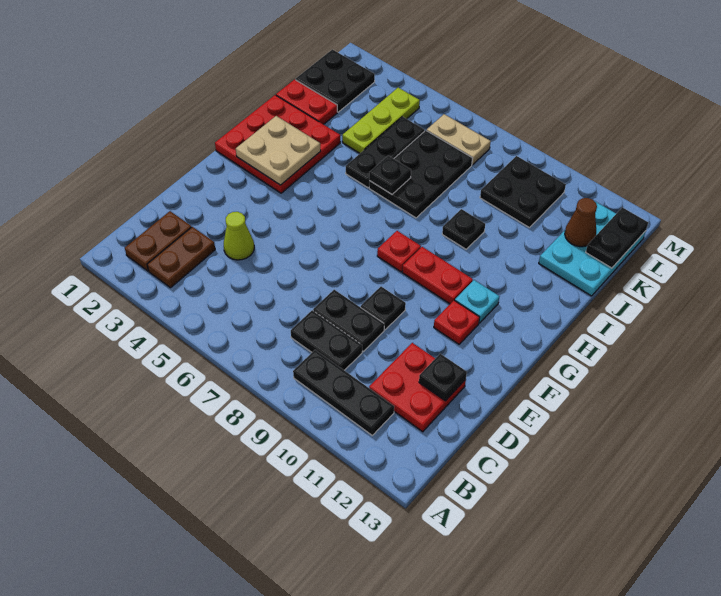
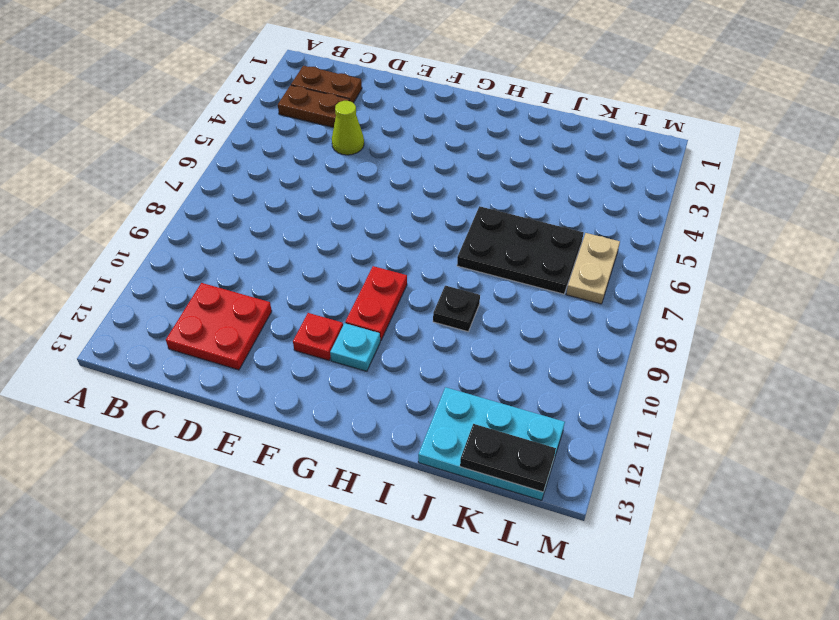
none -> black plate B9:B11 level 1
none -> black plate C8:C9 level 1
none -> black plate D8:D9 level 1

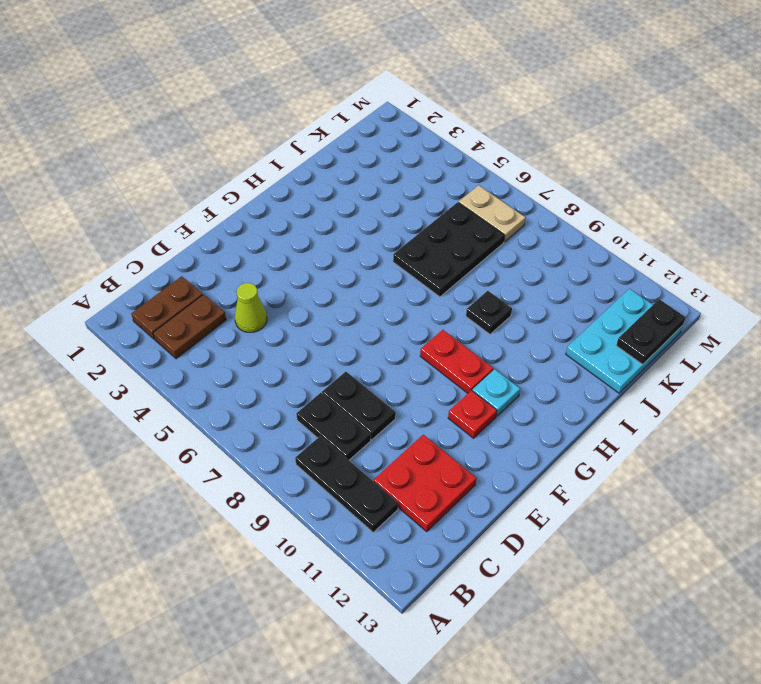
none -> black plate E9 level 1
none -> red plate G1:I3 level 1
none -> red plate G8 level 1

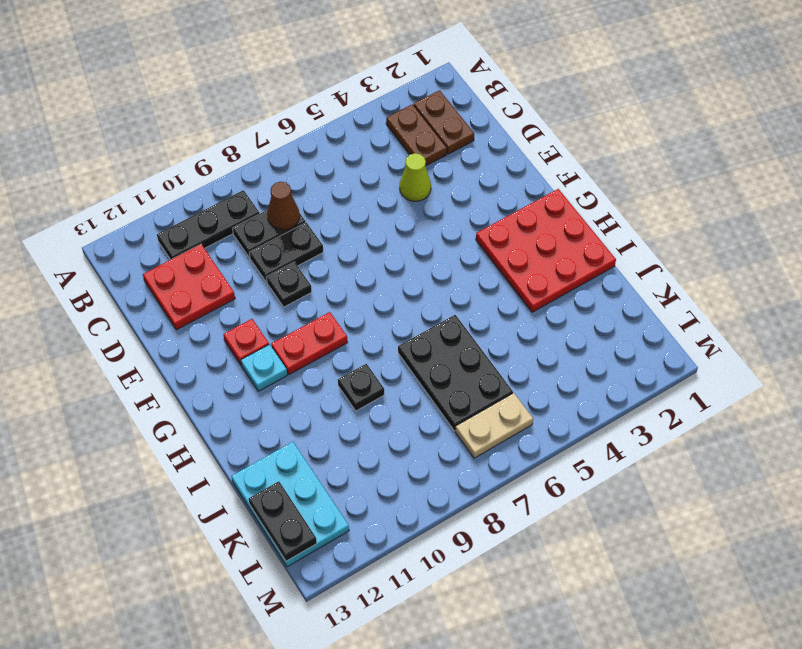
brown cone C8 level 2 -> brown cone K12 level 2
none -> red plate G8 level 1
none -> black plate I5:K5 level 1
none -> red plate J1:J2 level 1

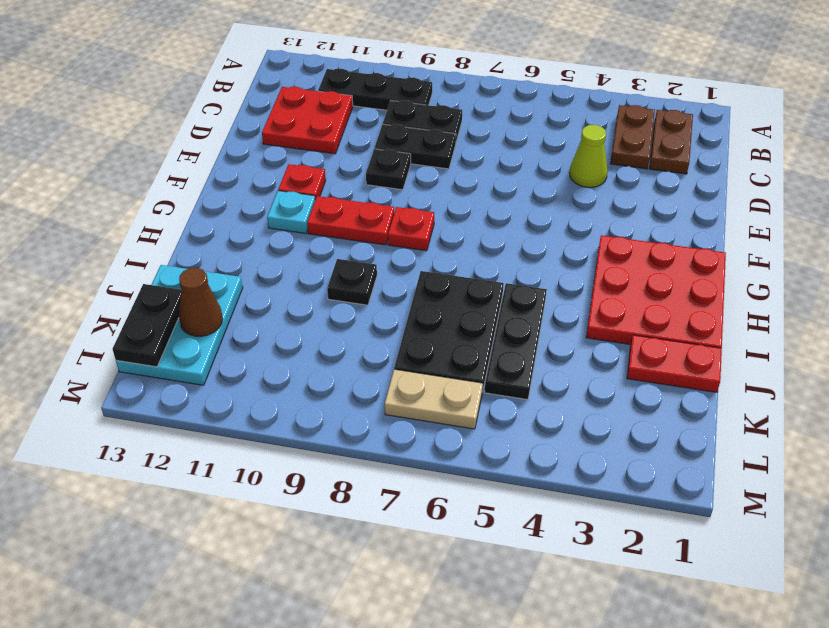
none -> lime plate J4:L4 level 1
none -> black plate K1:L2 level 1
none -> black plate K9:L10 level 1

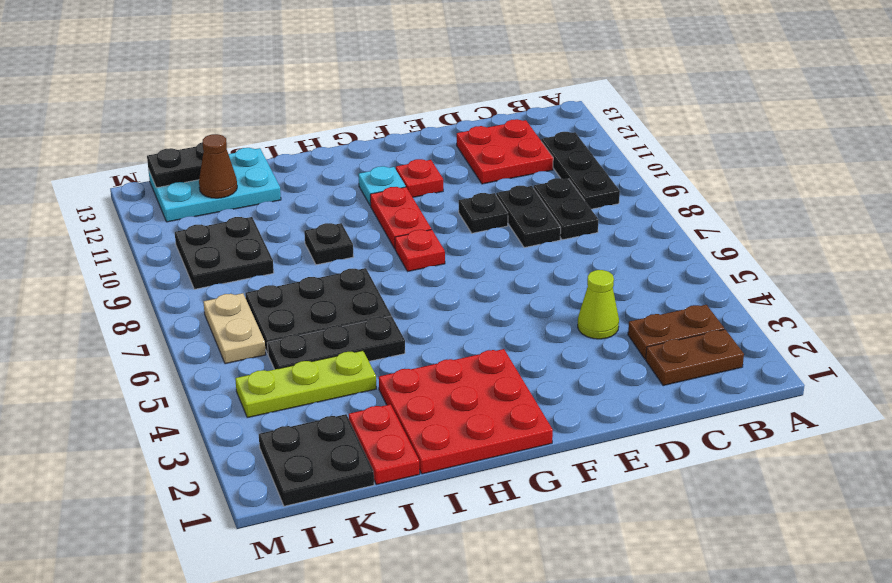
none -> black plate D12 level 2
none -> tan plate G2:H3 level 2
none -> black plate I6 level 2

